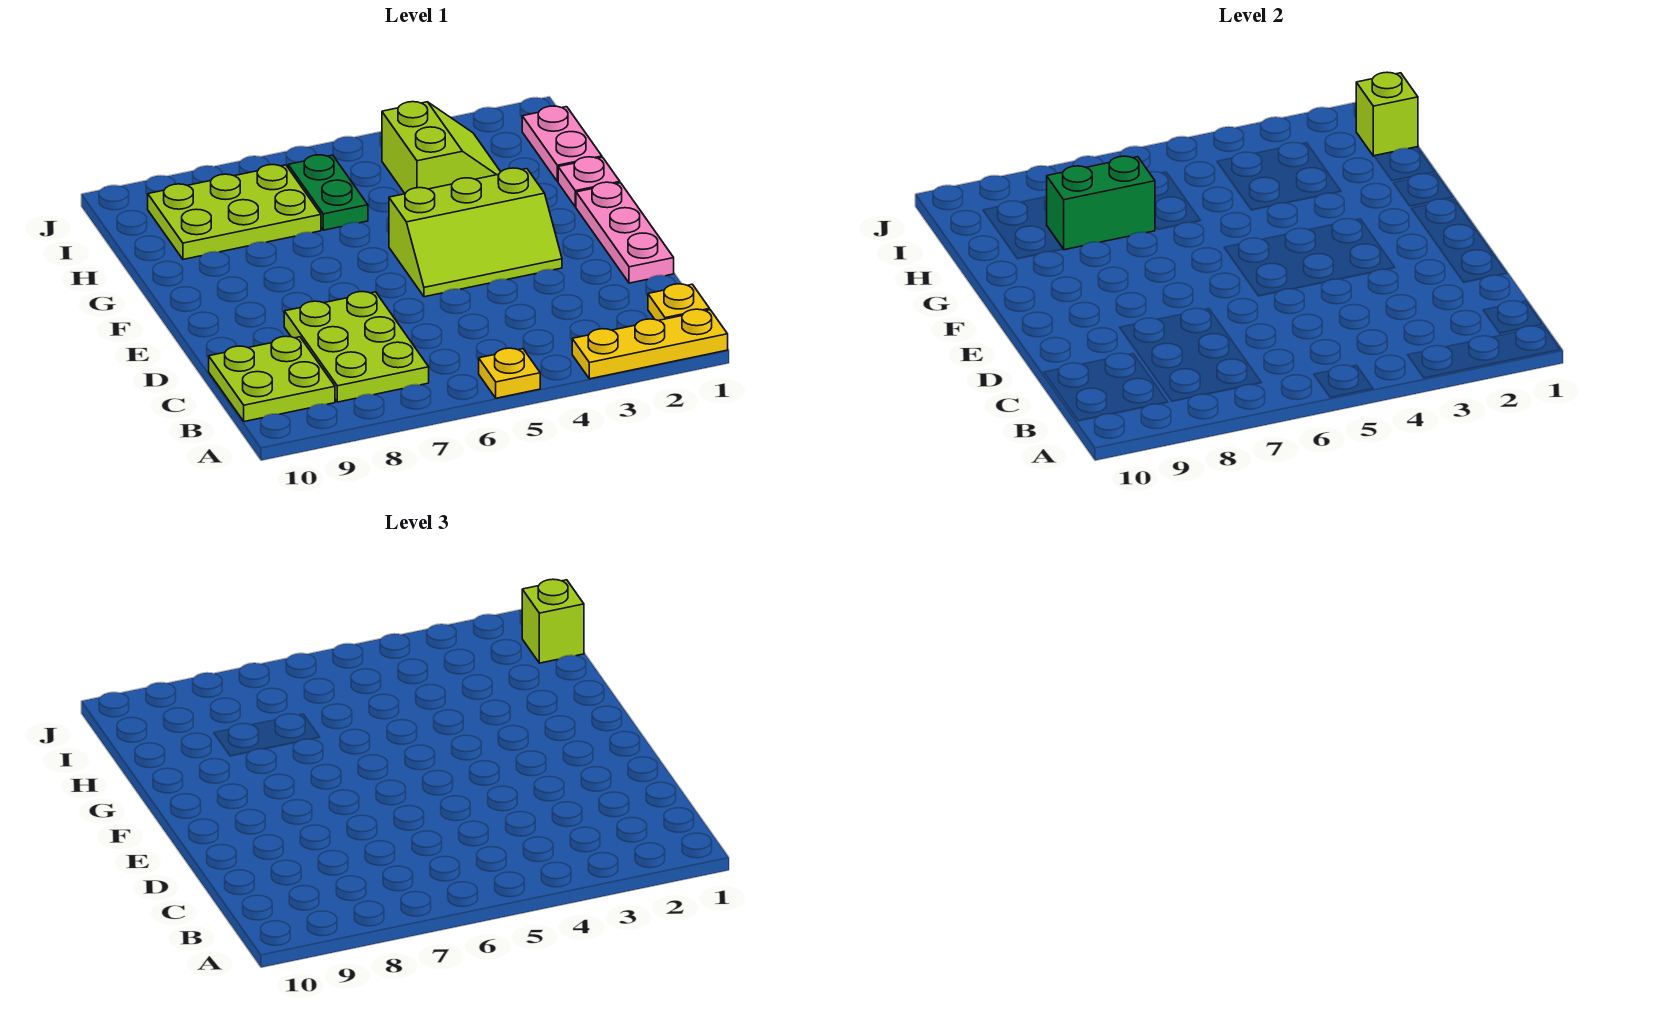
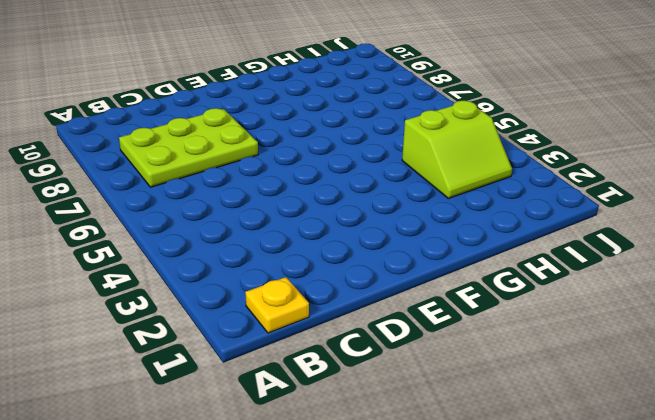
none -> yellow plate A1:A3 level 1
none -> yellow plate A5 level 1
none -> lime plate B9:C10 level 1

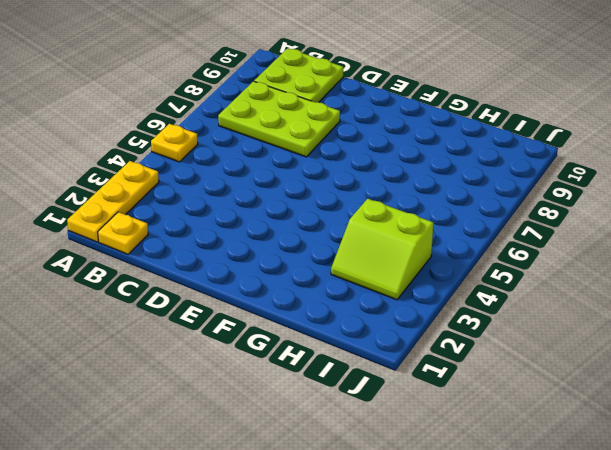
none -> pink plate D1:F1 level 1
none -> lime slope E3:F5 level 1 top F
none -> pink plate G1 level 1

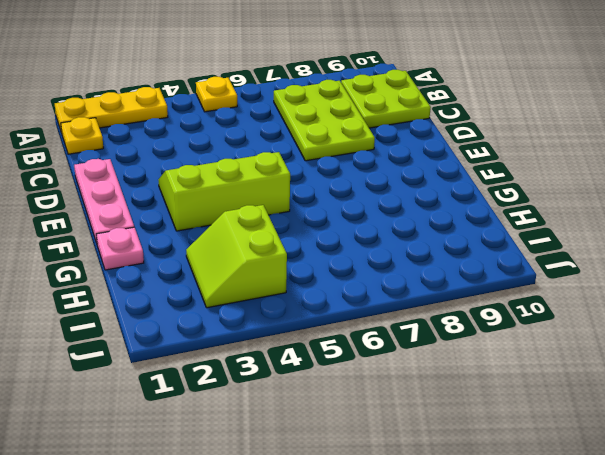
none -> pink plate H1:I1 level 1
none -> green plate H6:I6 level 1
none -> lime plate H7:I9 level 1

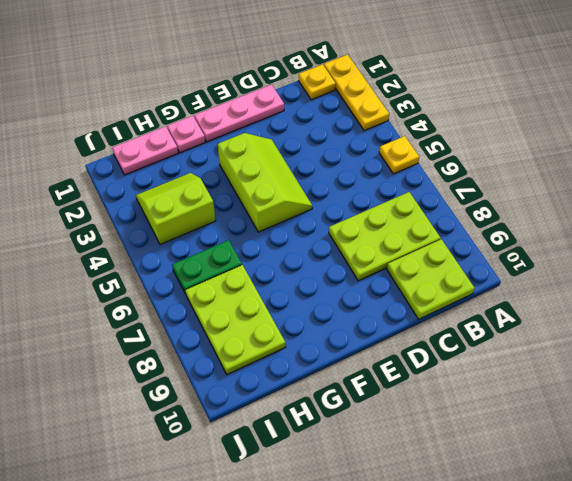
none -> green brick H7:H8 level 2
none -> lime brick I1 level 2
none -> lime brick I1 level 3

